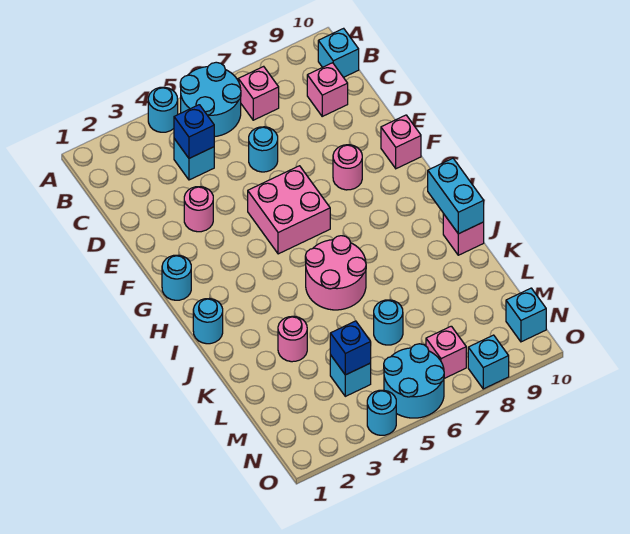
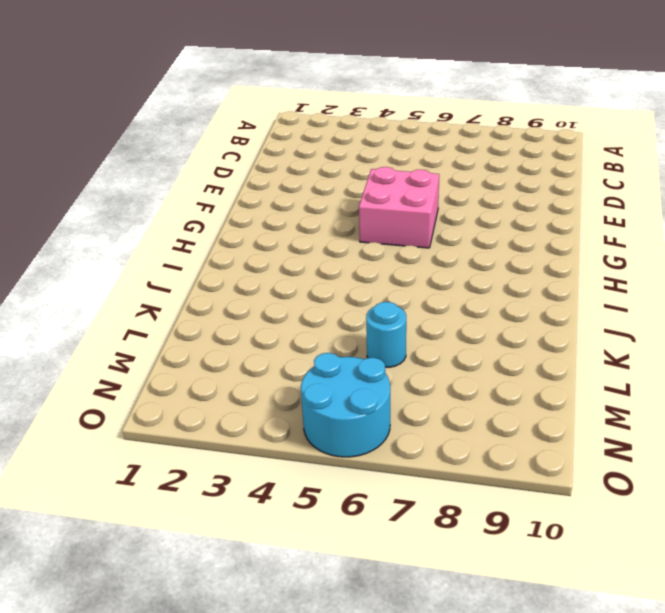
none -> cyan round brick A4 level 1
none -> cyan round brick A5:B6 level 1
none -> pink brick B7 level 1

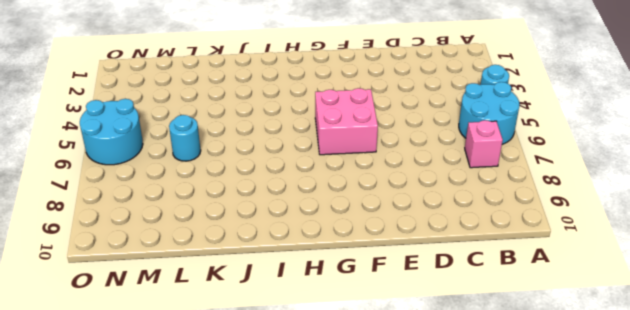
none -> cyan brick B10 level 1
none -> cyan brick C4 level 1
none -> pink brick C9 level 1

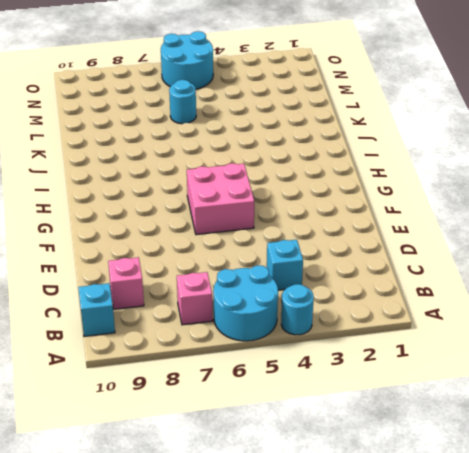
none -> cyan round brick D6 level 1
none -> pink round brick E3 level 1
none -> pink round brick F8 level 1

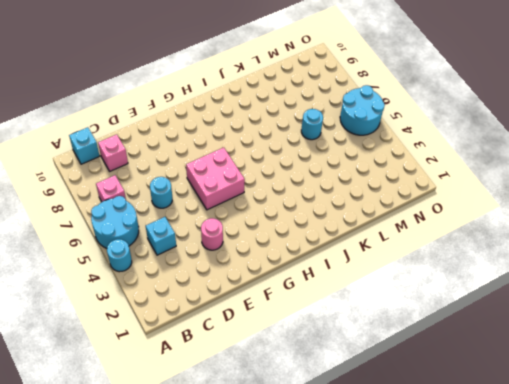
none -> pink round brick F8 level 1
none -> pink brick F10 level 1
none -> cyan round brick G1 level 1

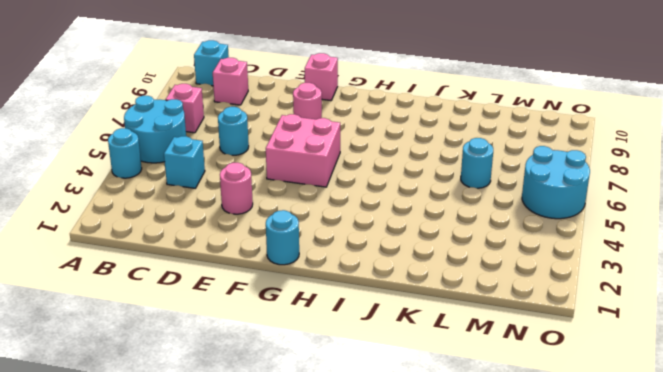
none -> cyan round brick I1 level 1
none -> pink round brick I5:J6 level 1
none -> pink brick J10 level 1

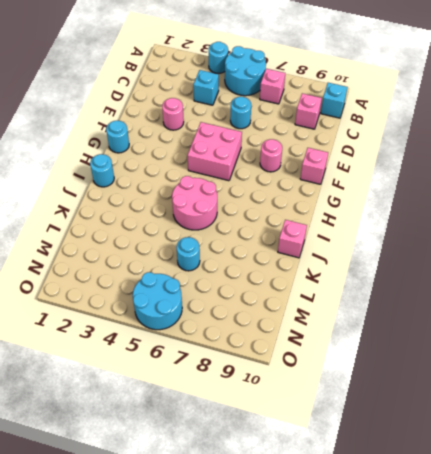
none -> pink round brick K3 level 1
none -> cyan brick M4 level 1
none -> pink brick N7 level 1

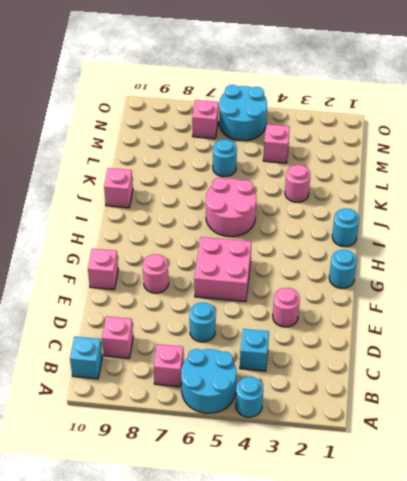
pink brick M4 level 1 -> cyan brick M4 level 1
none -> cyan brick N10 level 1
none -> cyan round brick O4 level 1
none -> cyan brick O8 level 1

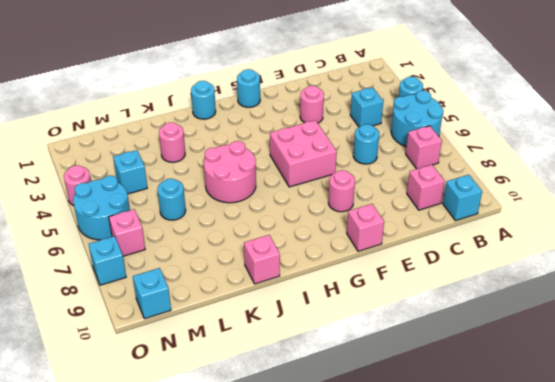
pink round brick O4 level 1 -> cyan round brick O4 level 1
none -> blue brick C4 level 2
none -> cyan brick I10:J10 level 2
none -> blue brick M4 level 2

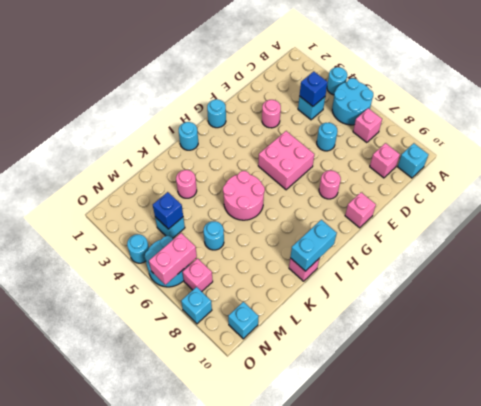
pink brick N6:O6 level 2 -> none

